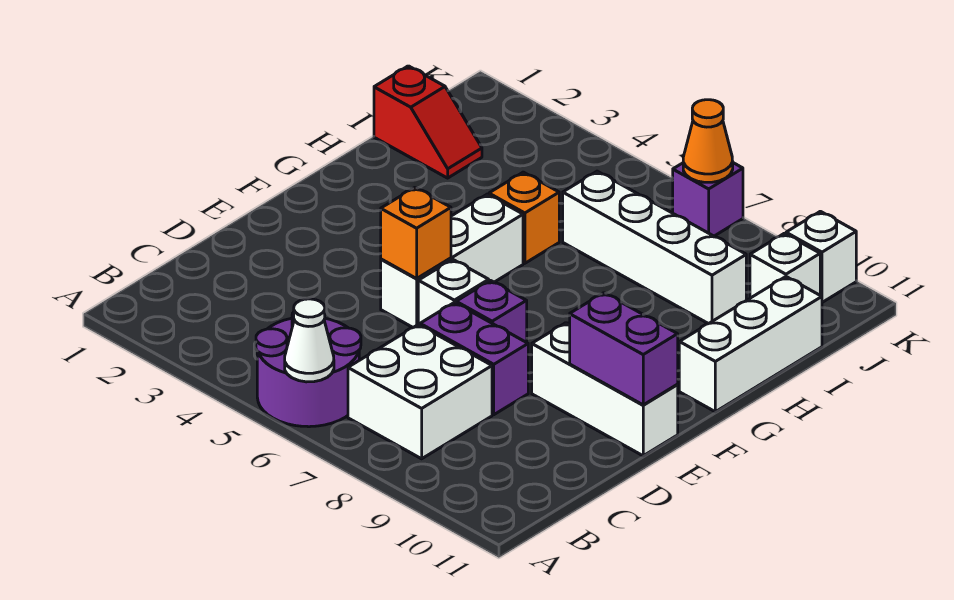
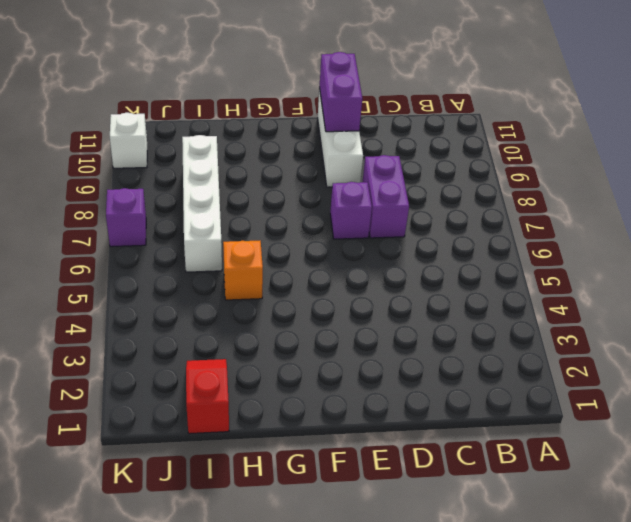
none -> purple round brick A5:B6 level 1
none -> white brick B7:C8 level 1
none -> white brick E5:G5 level 1

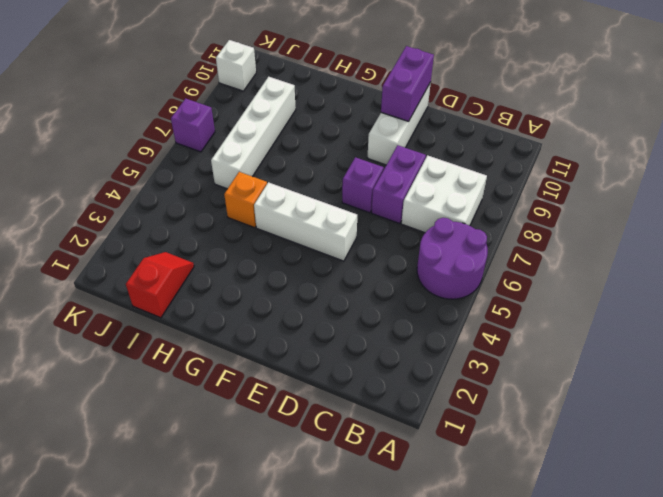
none -> white brick E6 level 1
none -> white brick G11:I11 level 1
none -> white brick J10 level 1

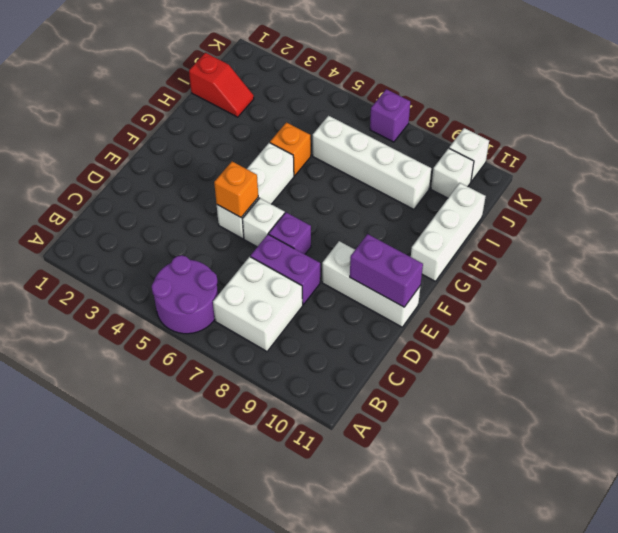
none -> white cone A6 level 2
none -> orange cone K7 level 2

